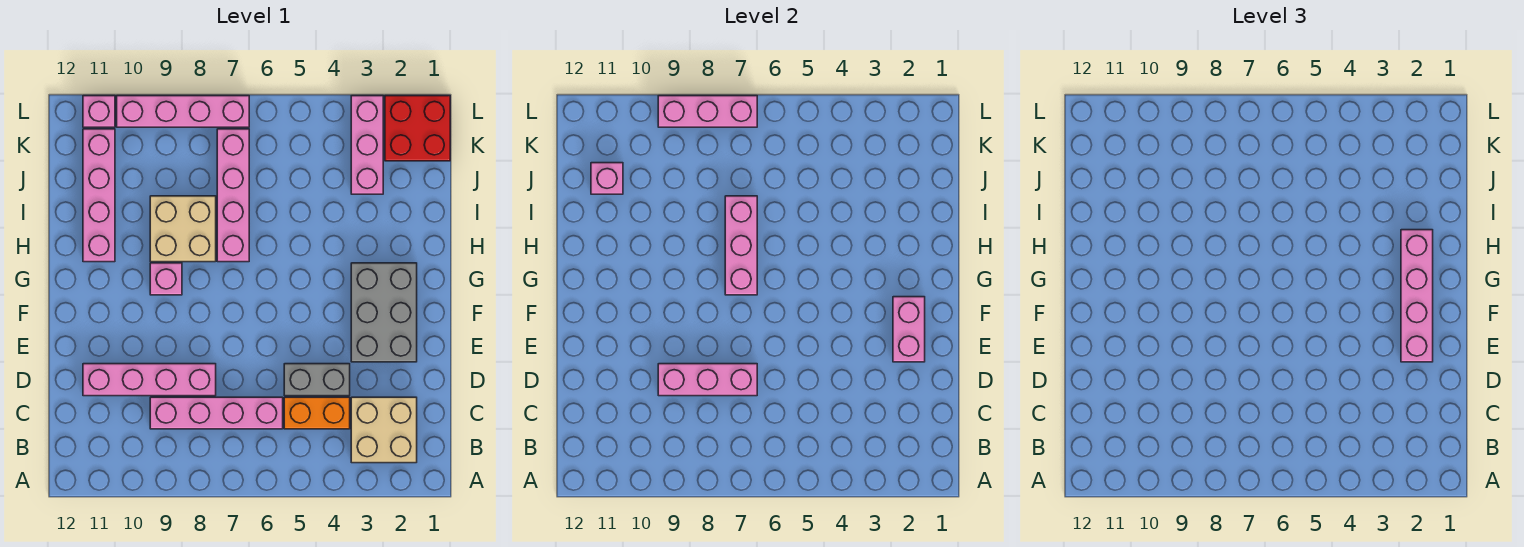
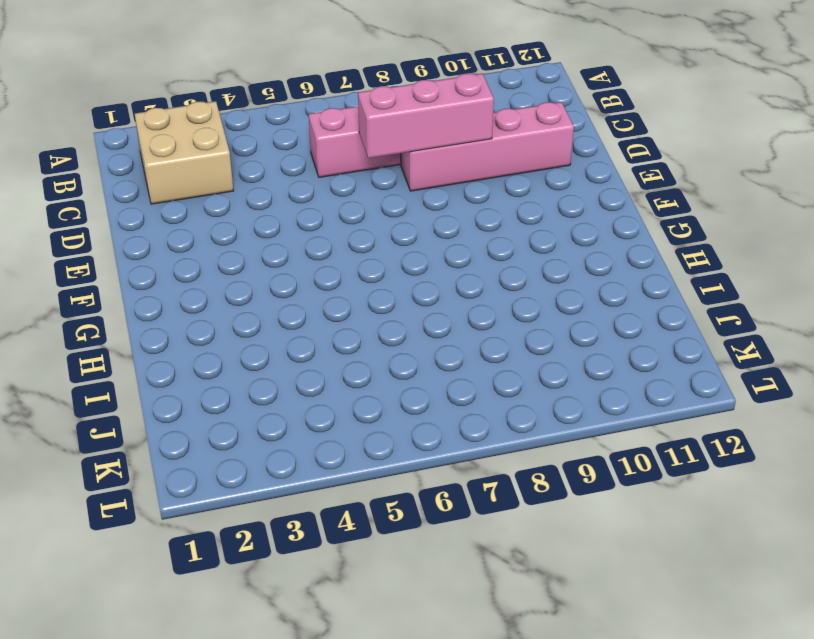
none -> orange brick C4:C5 level 1
none -> grey brick D4:D5 level 1
none -> grey brick E2:G3 level 1

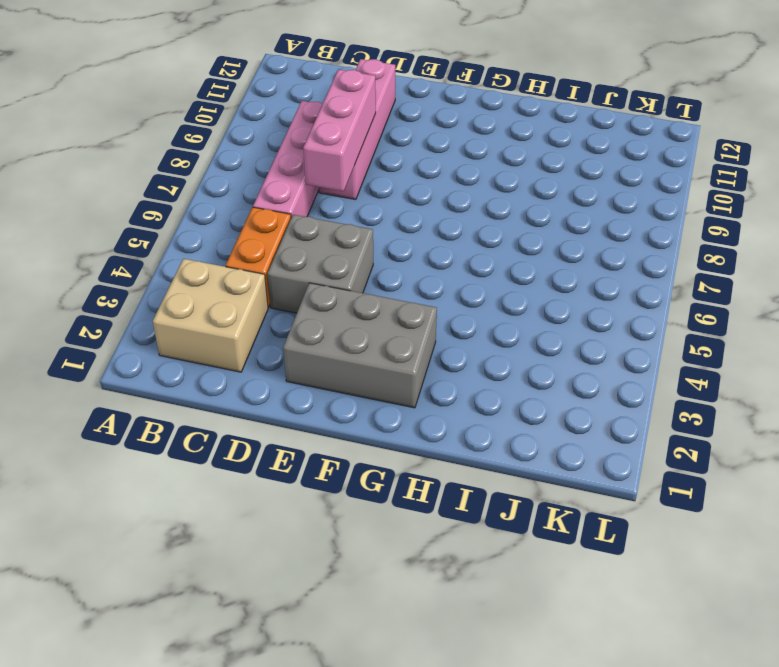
grey brick D4:E5 level 1 -> grey brick D4:D5 level 1
none -> pink brick G9 level 1
none -> pink brick H7:K7 level 1
none -> tan brick H8:I9 level 1

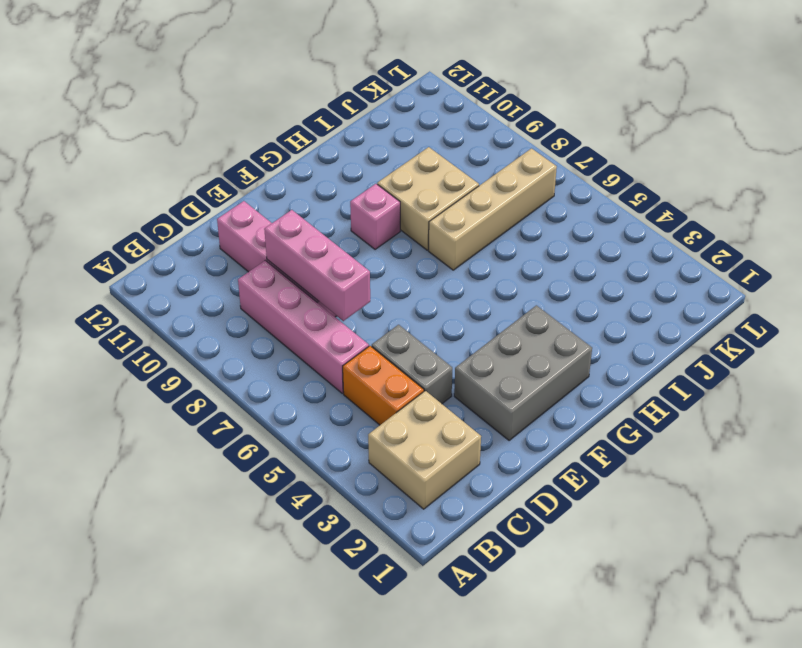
tan brick H7:K7 level 1 -> pink brick H7:K7 level 1
none -> pink brick H11:K11 level 1
none -> pink brick J3:L3 level 1
none -> red brick K1:L2 level 1

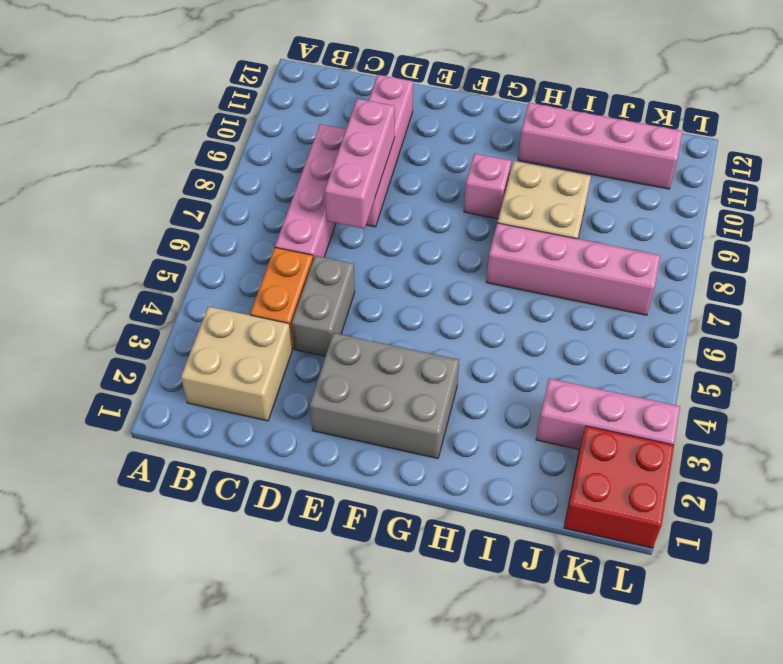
none -> pink brick L7:L10 level 1
none -> pink brick L11 level 1
none -> pink brick E2:F2 level 2

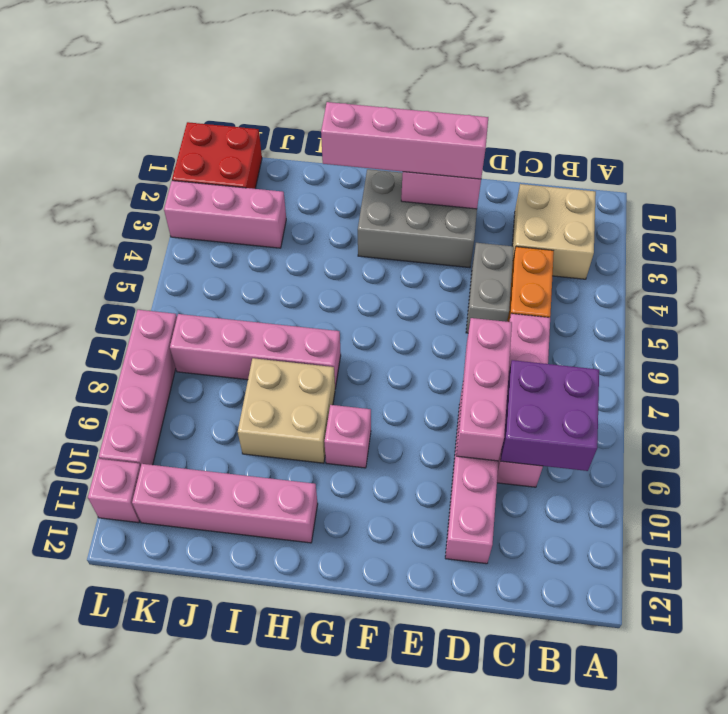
purple brick B8:C9 level 2 -> none
none -> pink brick G7:I7 level 2
none -> pink brick J11 level 2
none -> pink brick L7:L9 level 2

